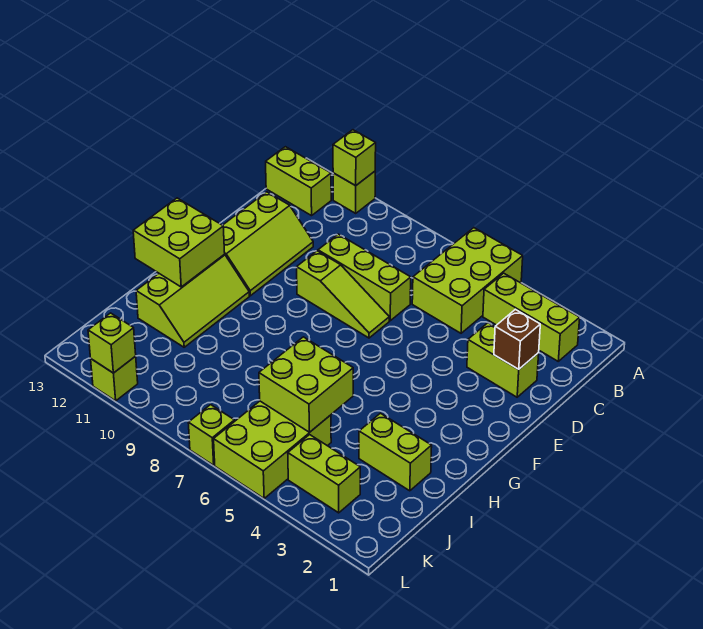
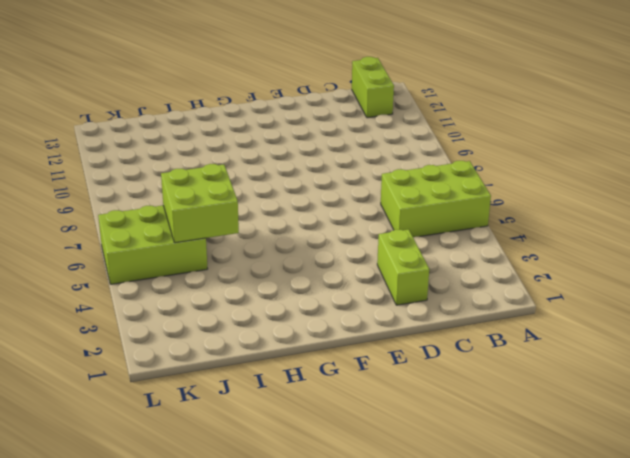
none -> lime brick A11 level 1
none -> lime brick B2:B4 level 1
none -> lime brick D7:D9 level 1

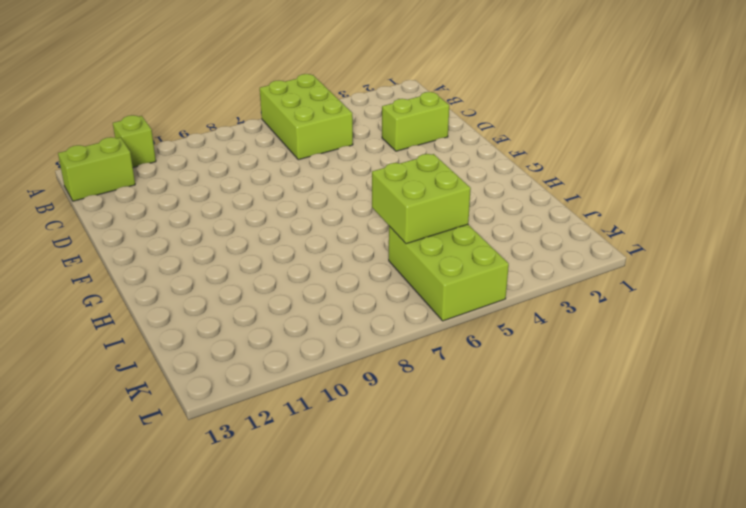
none -> lime brick B2:B4 level 1
none -> lime brick D7:D9 level 1
none -> lime slope D11:F12 level 1 top 12

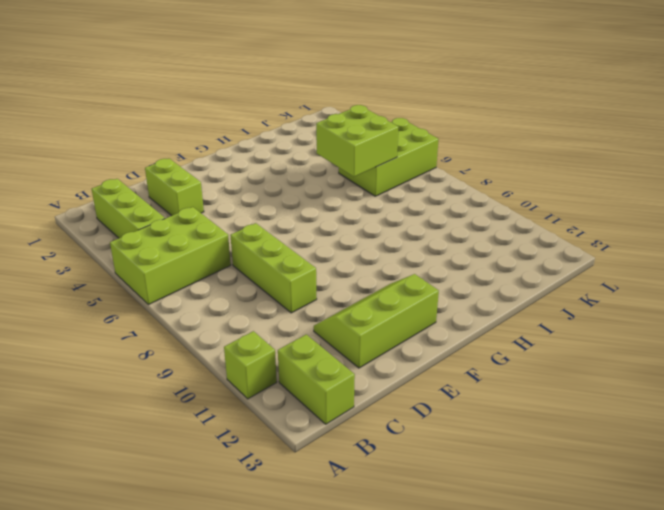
none -> lime slope E7:E9 level 1 top 9
none -> lime slope G11:I12 level 1 top 12
none -> lime brick I2:I3 level 1

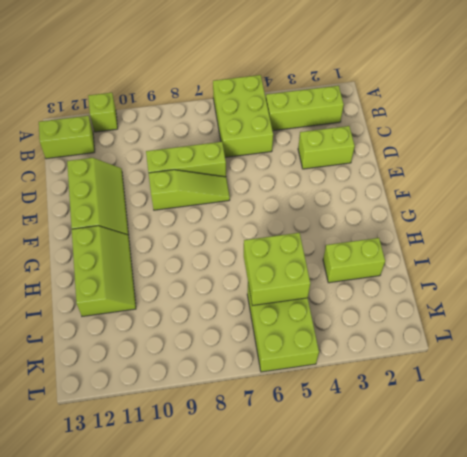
none -> lime brick K3:K4 level 1
none -> lime brick L7 level 1
none -> lime brick L11 level 1

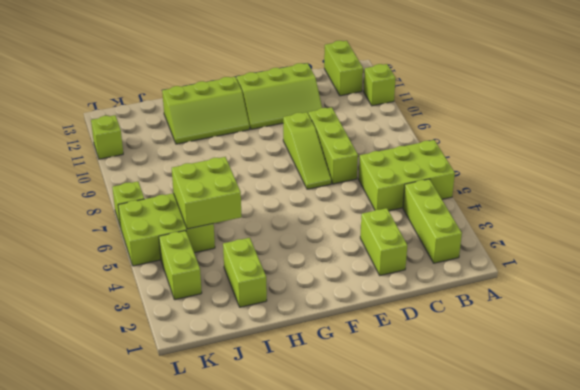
none -> lime brick A11 level 2
none -> brown brick D2 level 2
none -> lime brick G12:H13 level 2

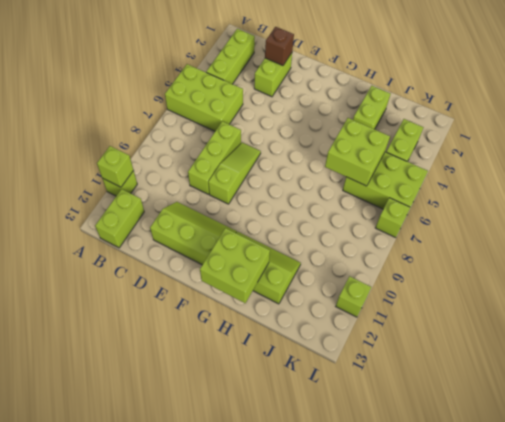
none -> lime brick L11 level 2

